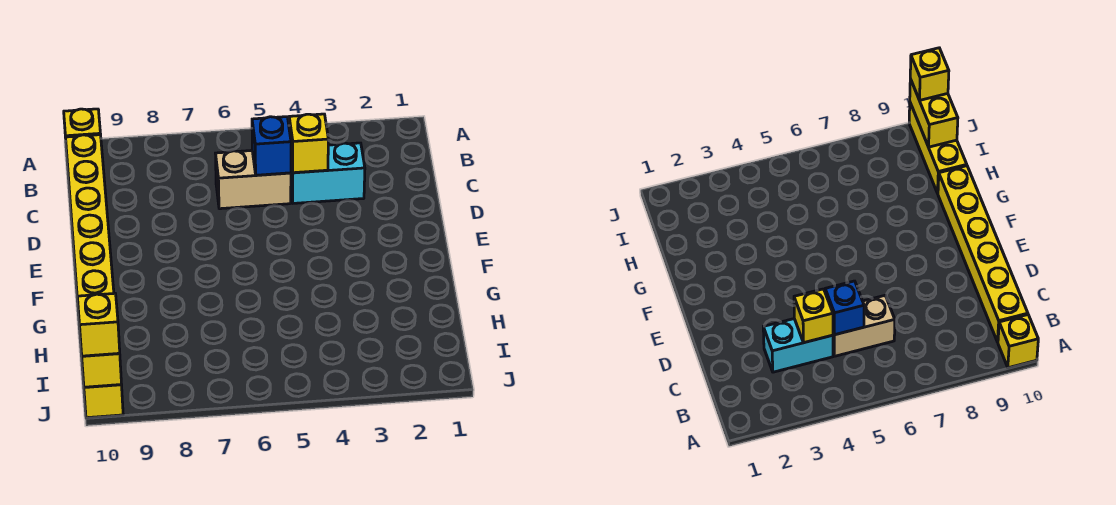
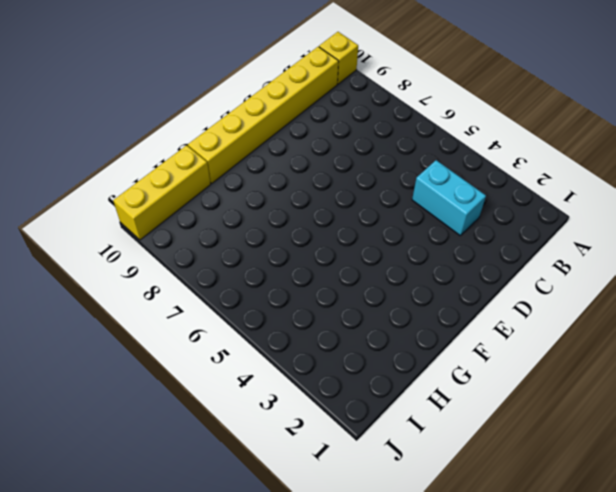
none -> tan brick C5:C6 level 1
none -> yellow brick C4 level 2

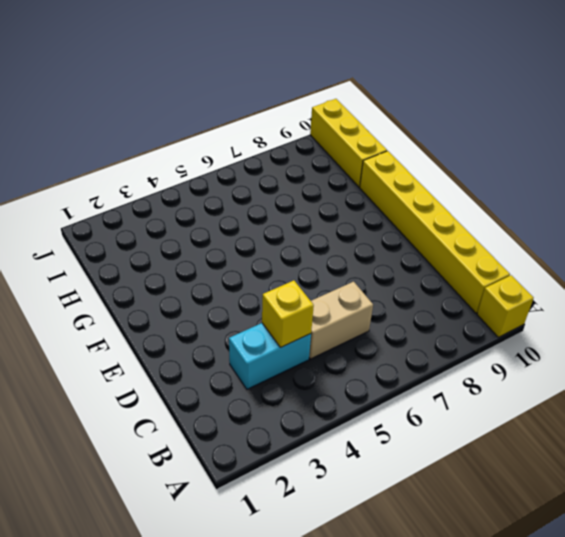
none -> blue brick C5 level 2
none -> yellow brick I10:J10 level 2

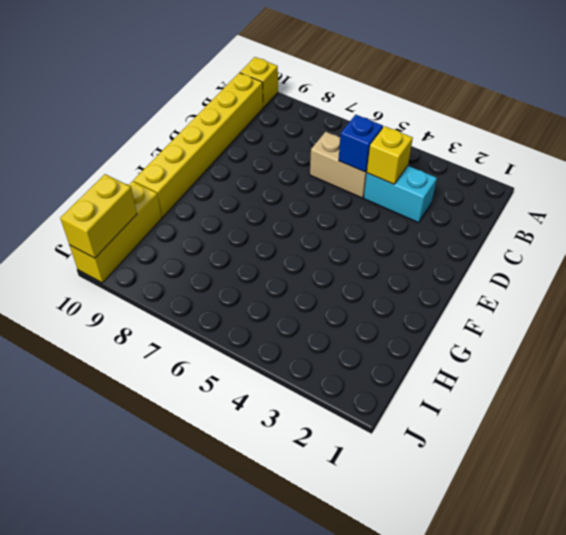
none -> yellow brick J10 level 3

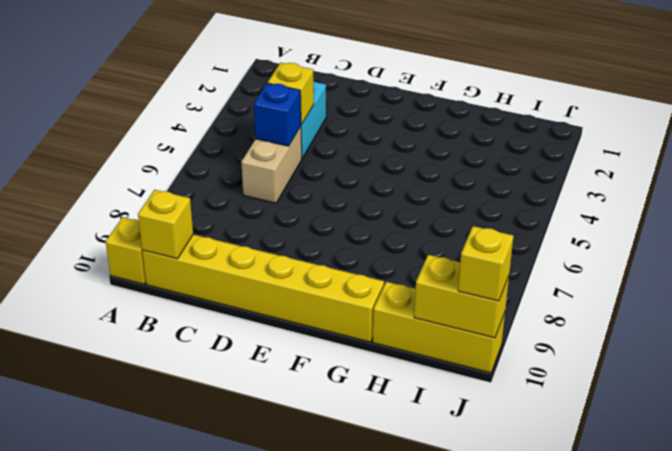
yellow brick B10 level 2 -> none

